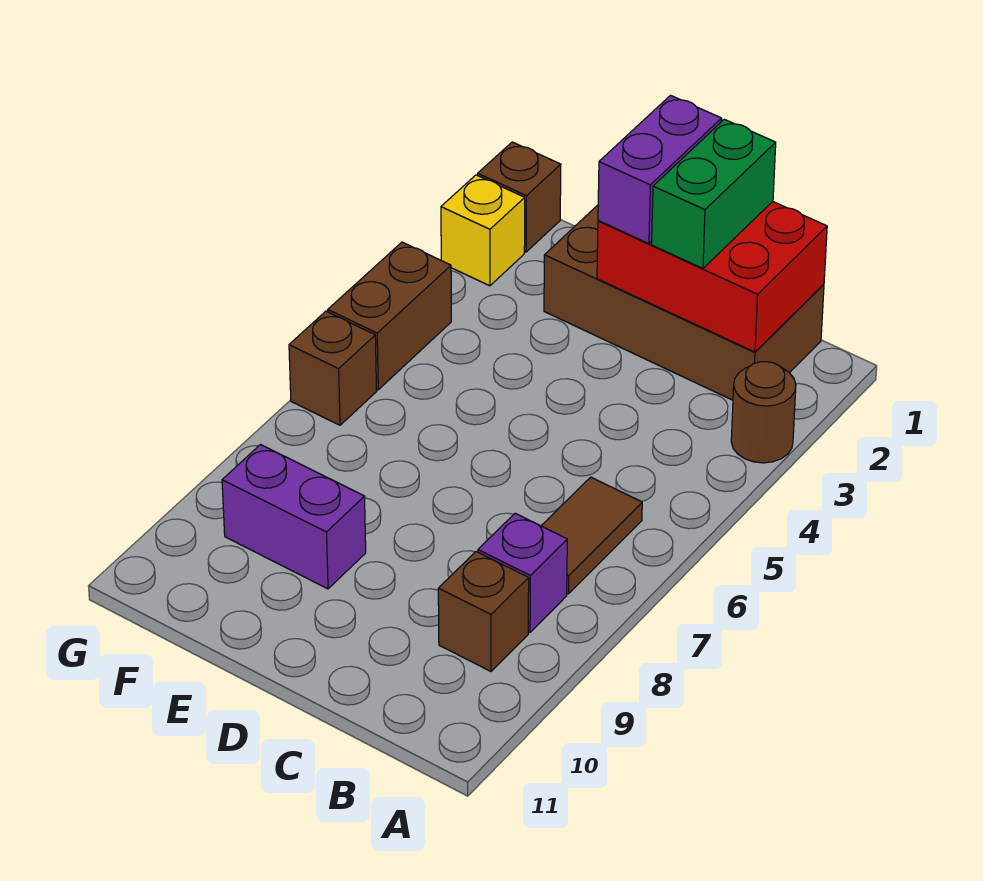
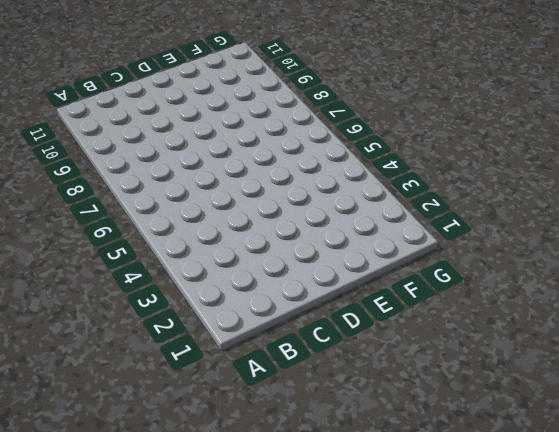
none -> brown round brick A3 level 1
none -> brown brick B1:E2 level 1
none -> brown tile B6:B7 level 1

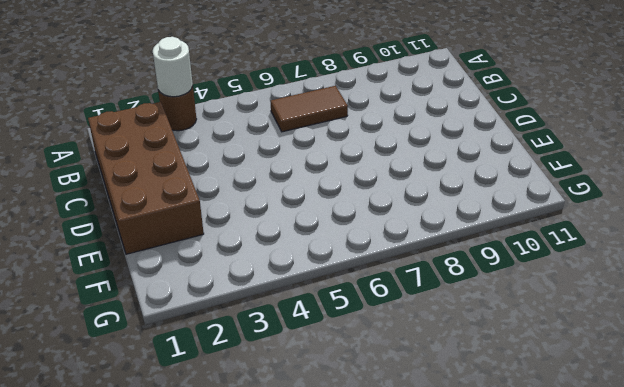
white round brick A3 level 2 -> none
none -> purple brick B8 level 1
none -> brown brick B9 level 1
none -> purple brick E9:F9 level 1

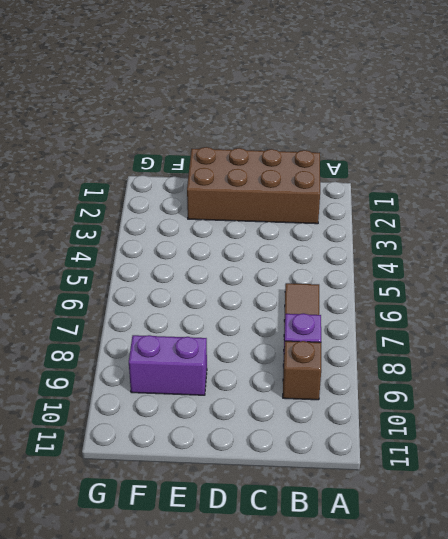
none -> brown round brick A3 level 1
none -> brown brick G1 level 1
none -> yellow brick G2 level 1

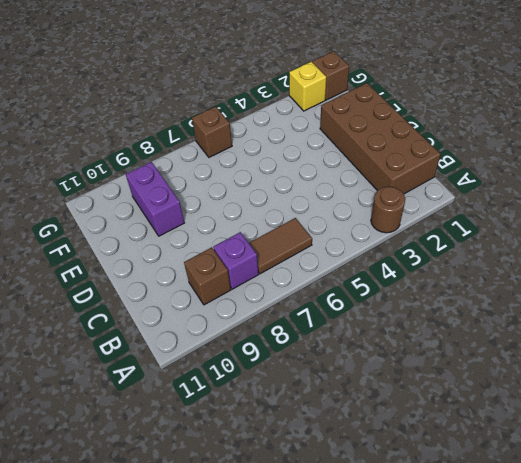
none -> brown brick G4:G5 level 1
none -> red brick B1:D2 level 2
none -> green brick C1:C2 level 3

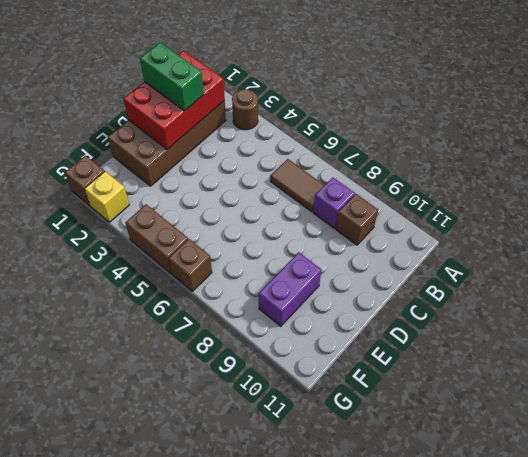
none -> purple brick D1:D2 level 3

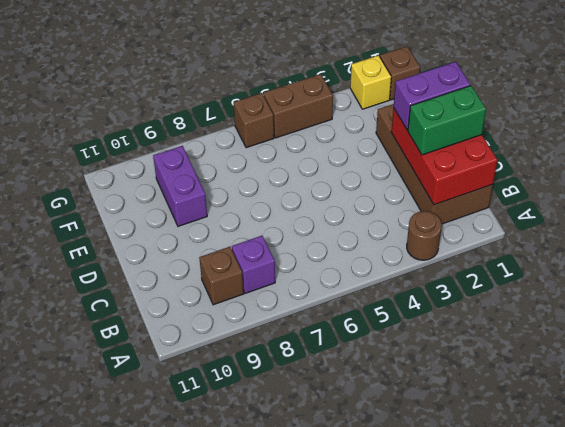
none -> brown tile B6:B7 level 1

